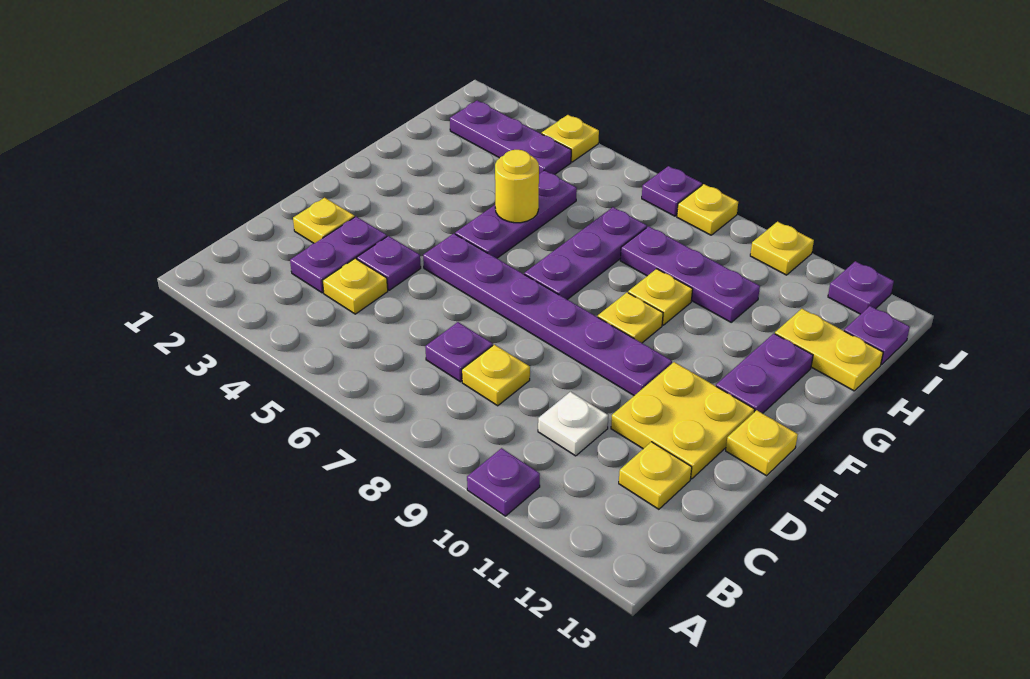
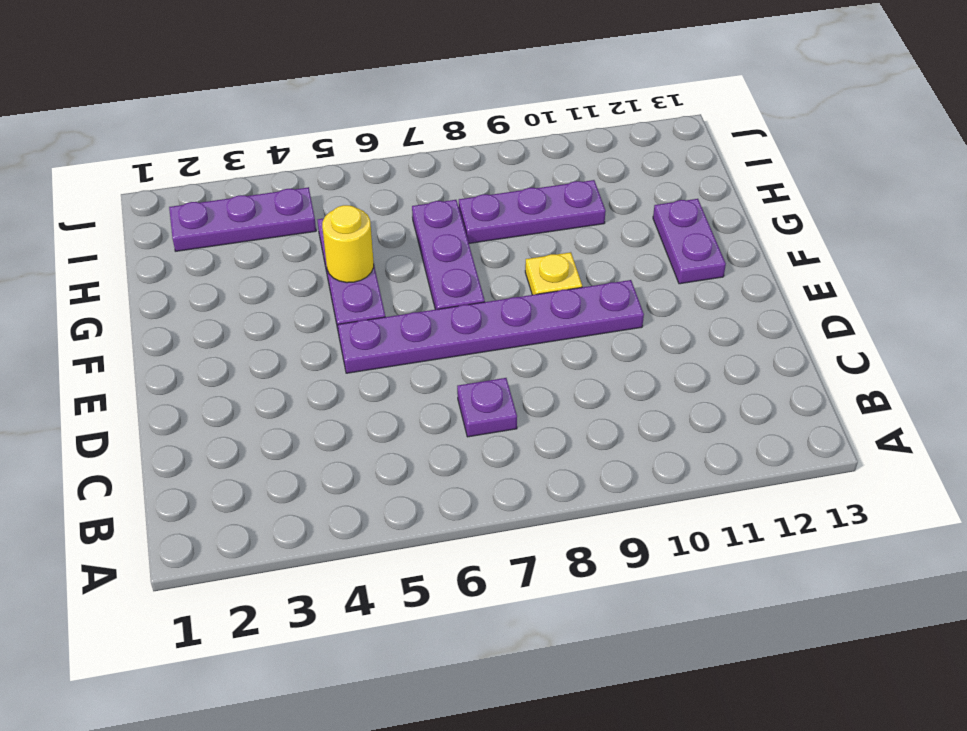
none -> purple plate A10 level 1
none -> purple plate C3:D3 level 1
none -> yellow plate C4 level 1

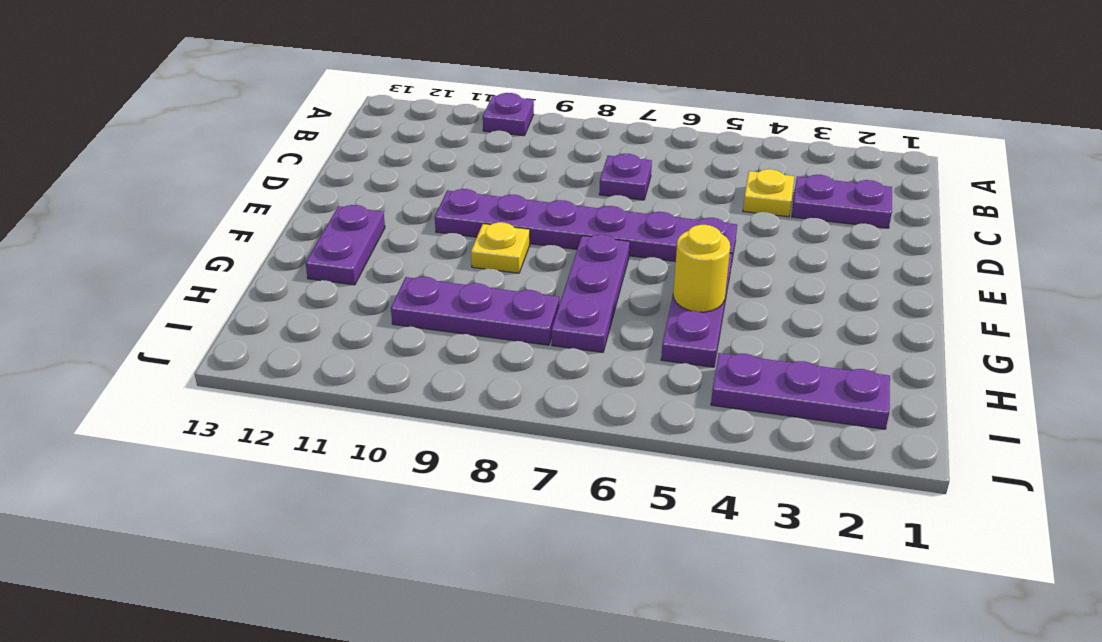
purple plate C2:C3 level 1 -> purple plate C3:D3 level 1
none -> yellow plate C8 level 1
none -> white plate C10 level 1
none -> yellow plate C12 level 1

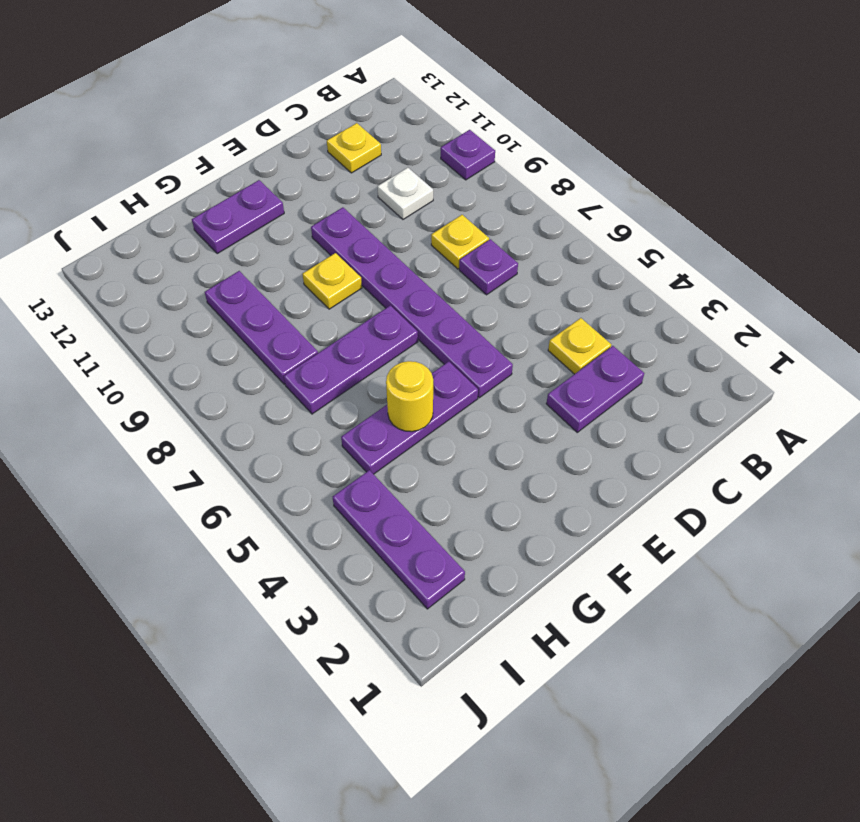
none -> yellow plate D2 level 1
none -> purple plate D4 level 1
none -> yellow plate D11:E12 level 1

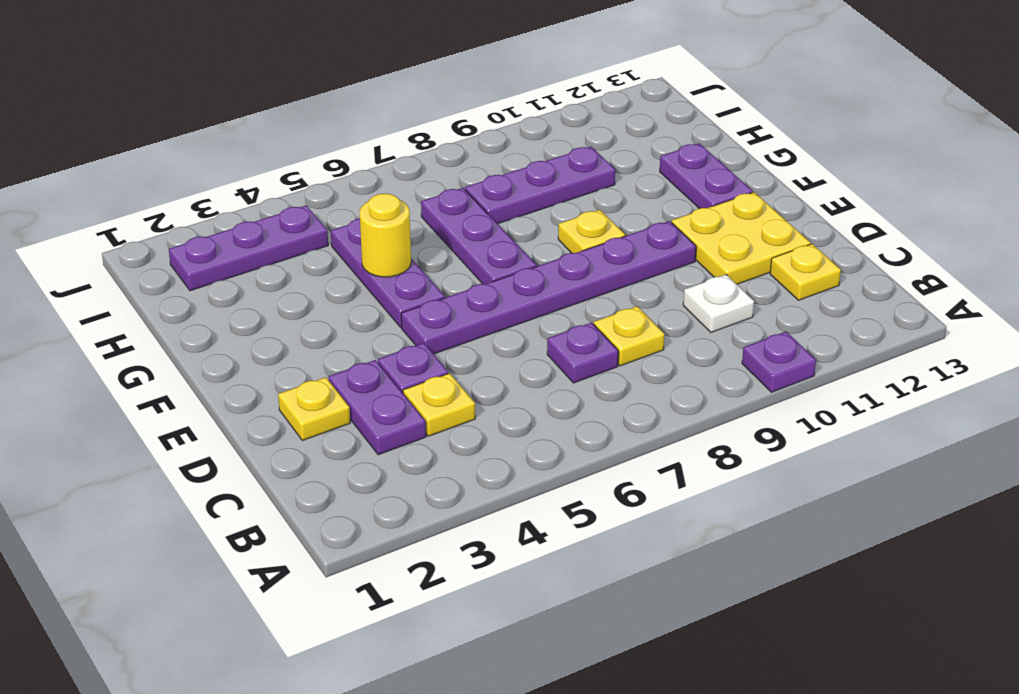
none -> yellow plate E13 level 1
none -> yellow plate G9 level 1
none -> yellow plate H12:H13 level 1

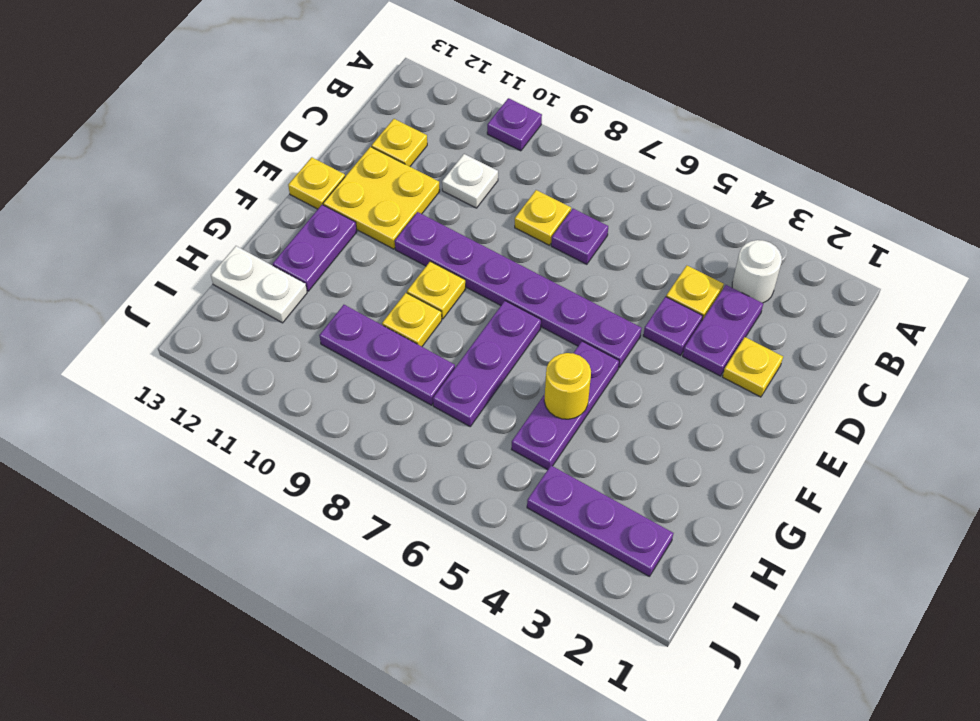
white round brick B3 level 1 -> none
white plate H12:H13 level 1 -> yellow plate H12:H13 level 1
none -> purple plate I13 level 1
none -> yellow plate J4 level 1
none -> purple plate J7 level 1

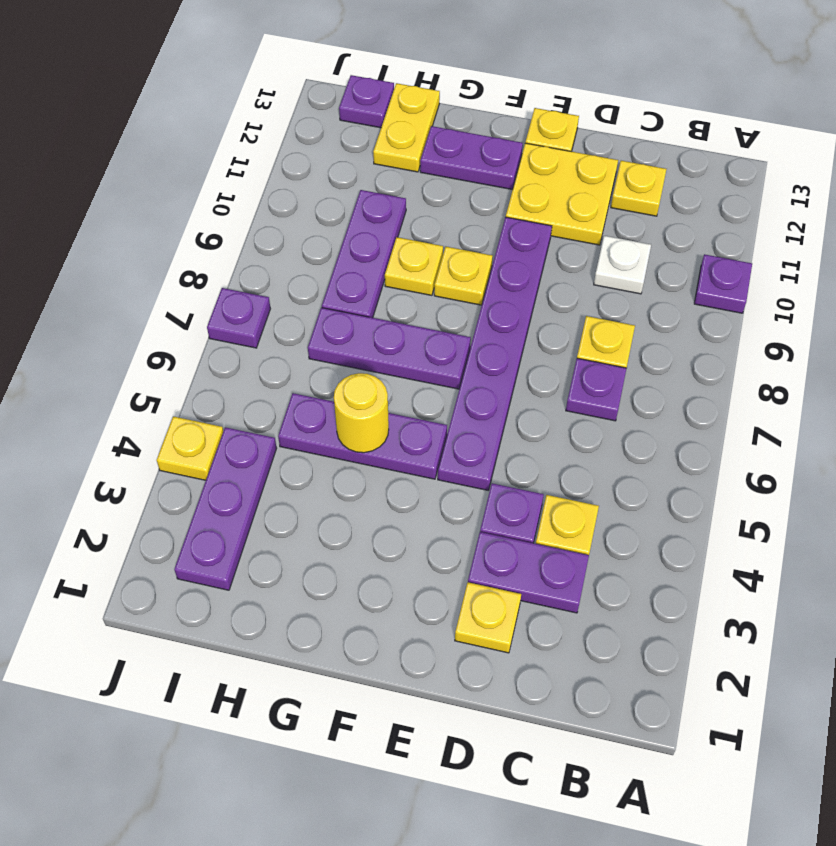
none -> yellow plate J8 level 1
none -> yellow plate J10 level 1
none -> purple plate J12 level 1

